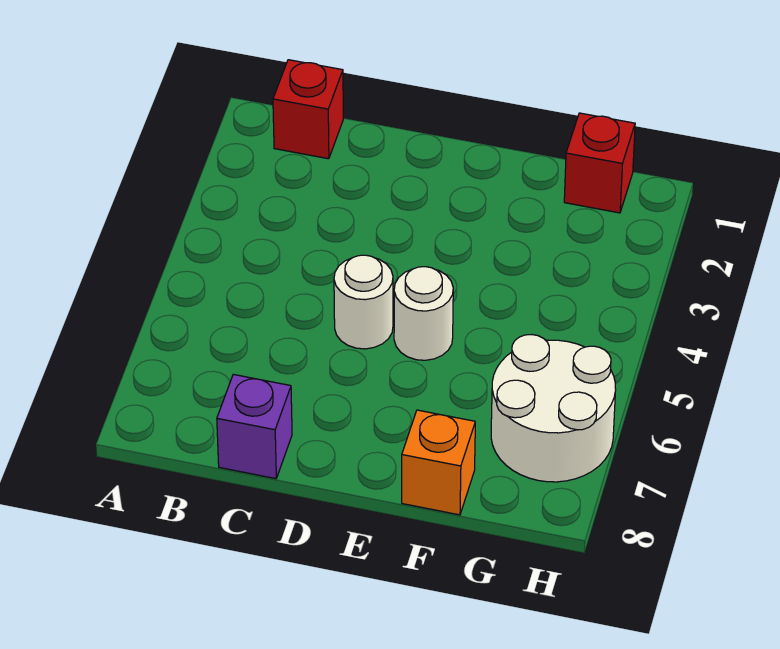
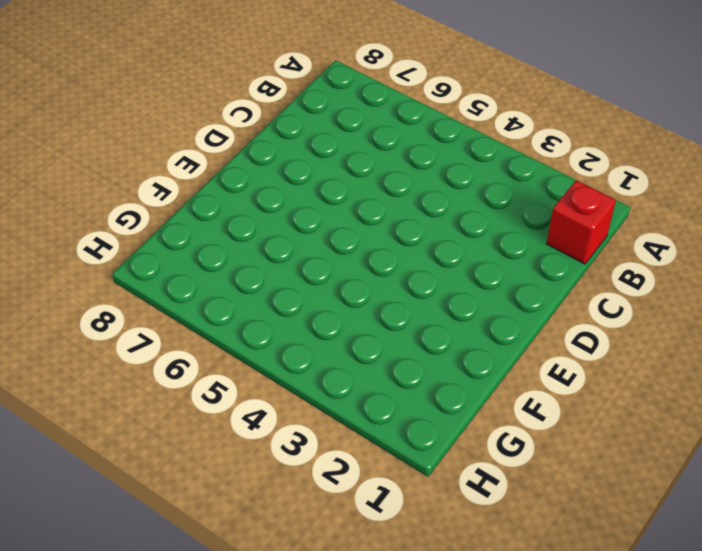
none -> purple brick C8 level 1
none -> white round brick D5 level 1

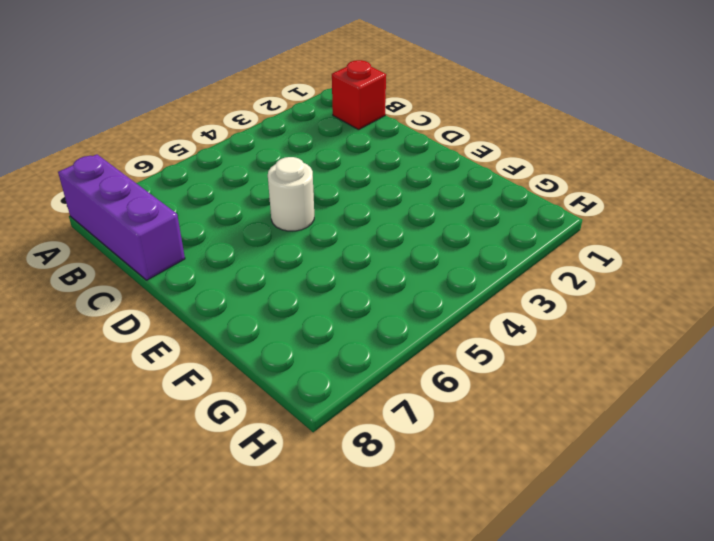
purple brick A8:C8 level 1 -> purple brick C8 level 1
none -> white round brick E5 level 1
none -> orange brick F8 level 1

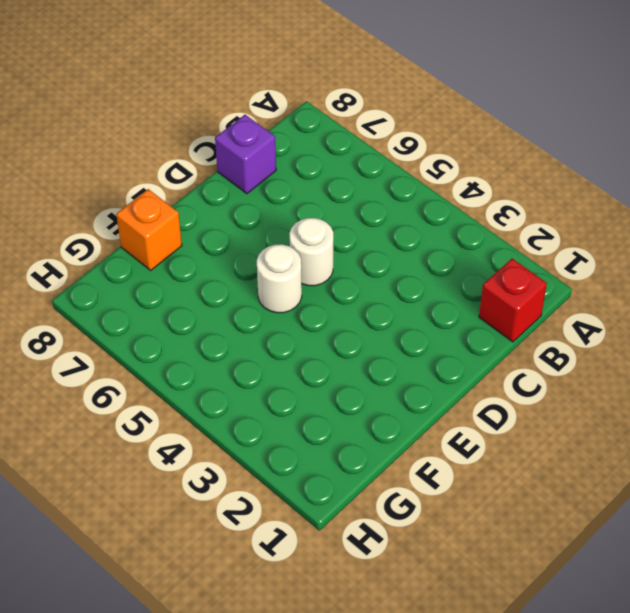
none -> red brick G1 level 1
none -> white round brick G6:H7 level 1

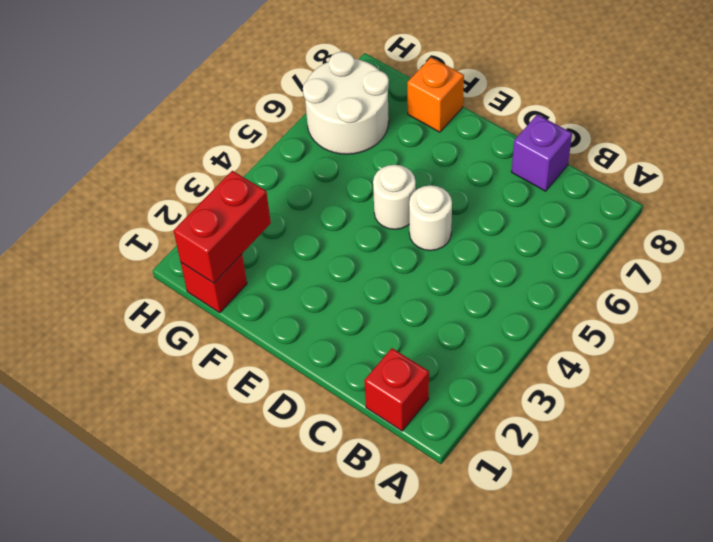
red brick G1:G2 level 2 -> none

